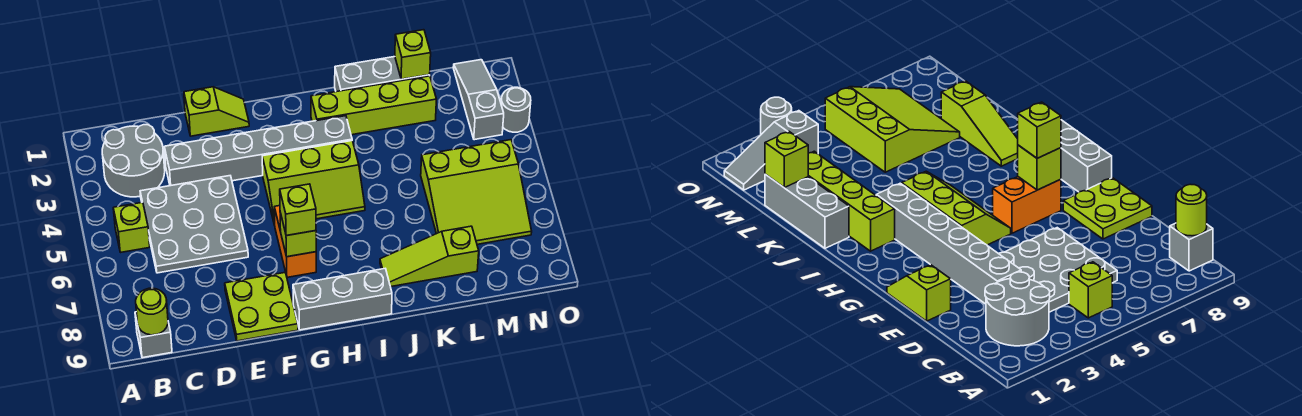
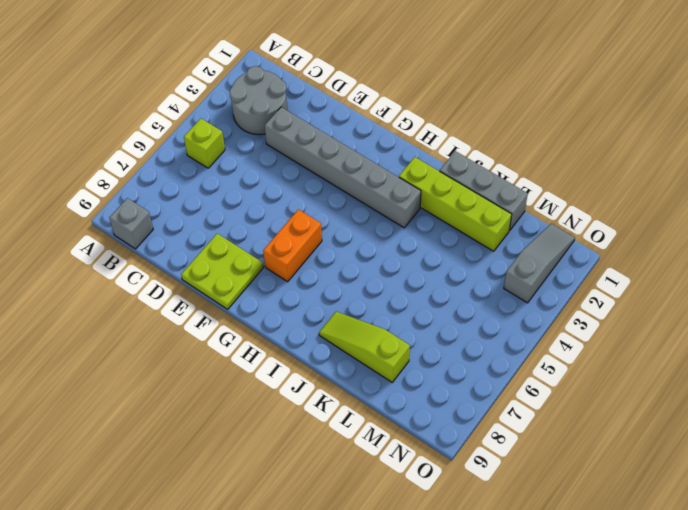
none -> grey plate C4:E6 level 1
none -> lime slope E1:F1 level 1 top E
none -> lime slope G4:I5 level 1 top 4

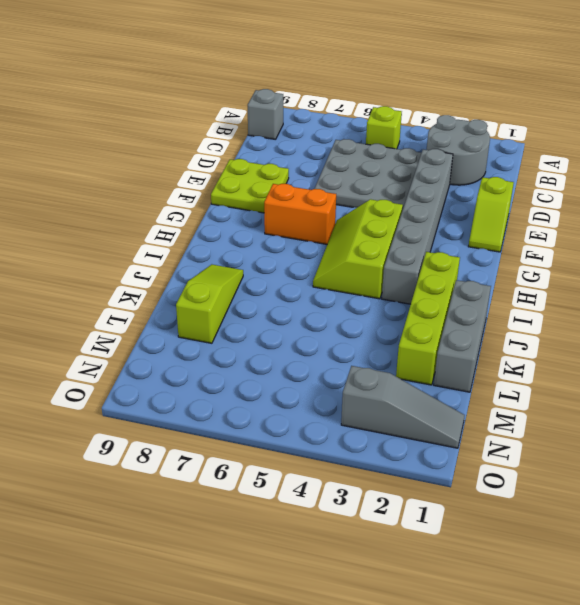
none -> grey brick G9:I9 level 1
none -> lime slope L5:N7 level 1 top 5
none -> grey round brick O3 level 1

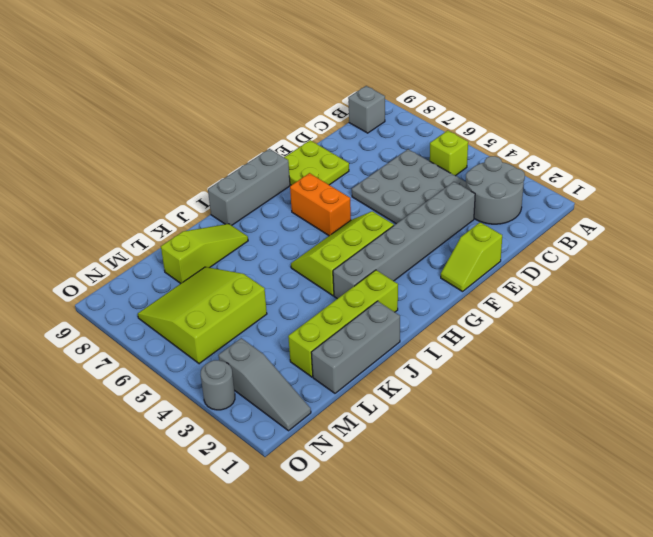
none -> lime round brick B9 level 2
none -> lime brick G7 level 2
none -> lime brick L1 level 2

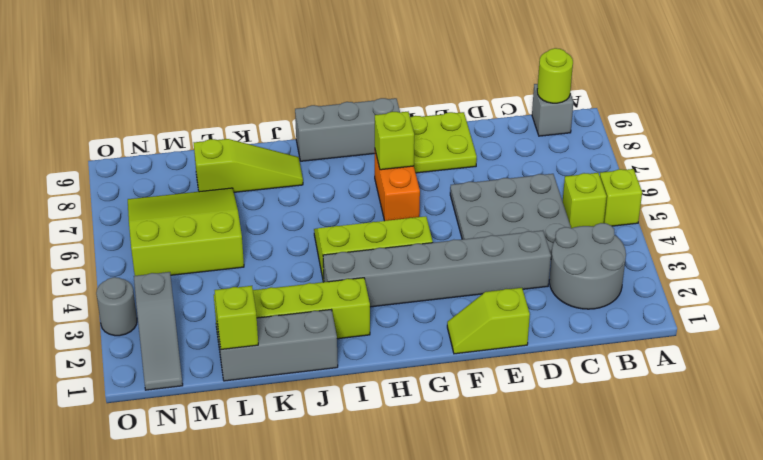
lime brick A5 level 1 -> lime brick G7 level 3

